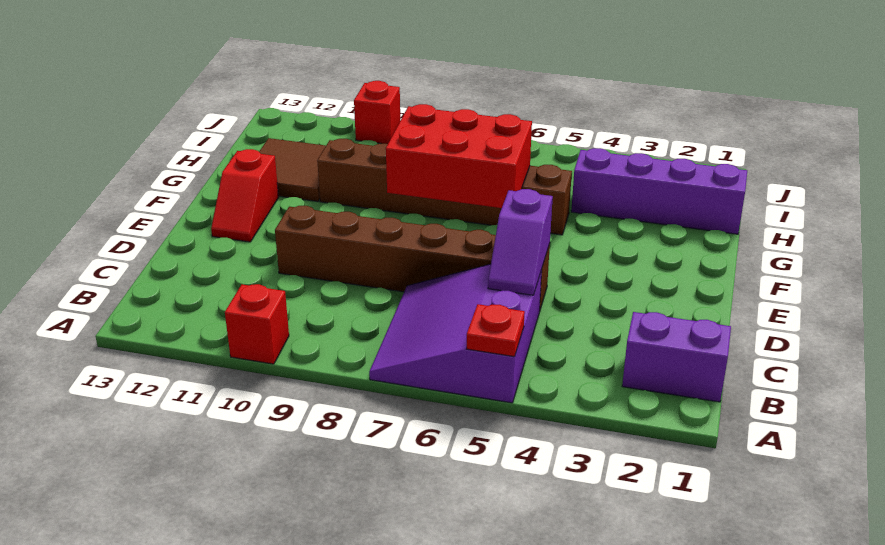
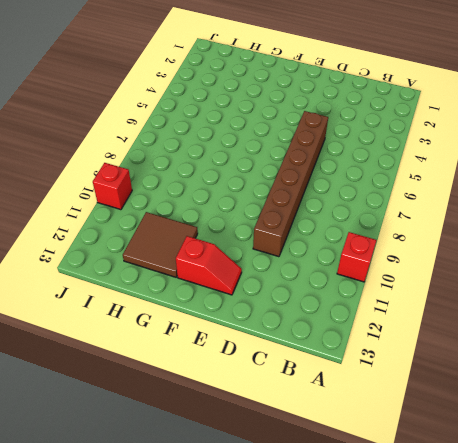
none -> purple slope A5:C7 level 1 top 5
none -> purple brick B1:B2 level 1
none -> brown brick G5:G10 level 1

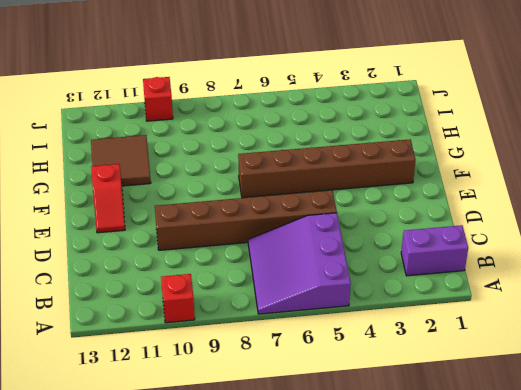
brown brick F2:F7 level 1 -> brown brick G5:G10 level 1
none -> purple brick H1:H4 level 1
none -> red plate A5 level 2
none -> purple slope C5:D5 level 2 top D

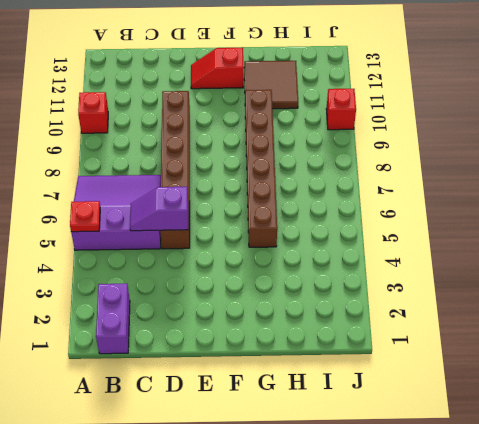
none -> purple brick H1:H4 level 1
none -> red brick F6:G8 level 2

